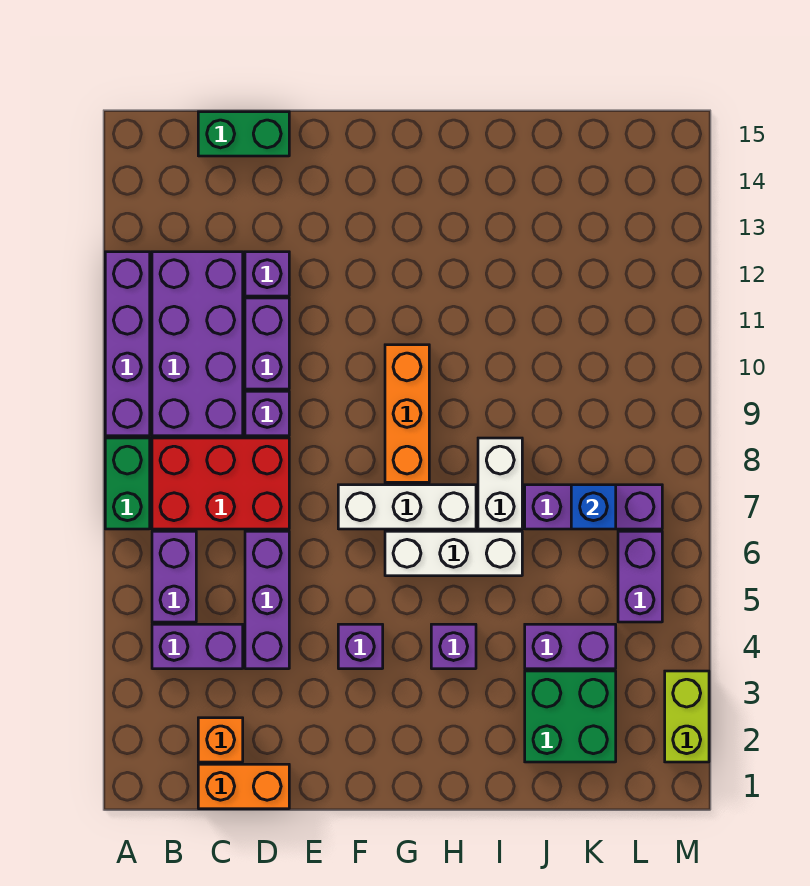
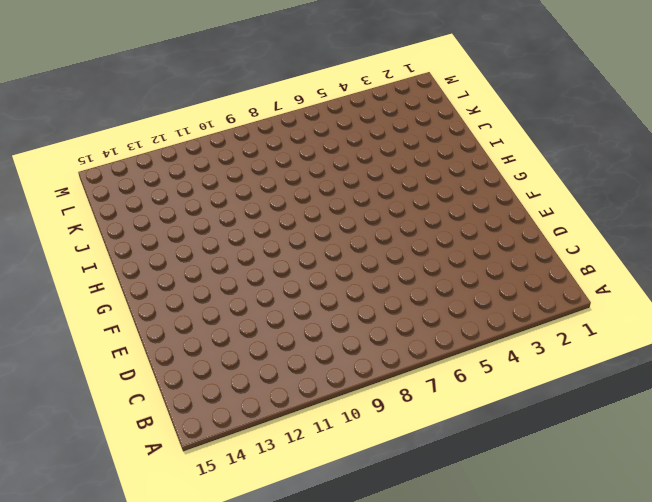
none -> green brick A7:A8 level 1
none -> purple brick A9:A12 level 1
none -> purple brick B4:C4 level 1

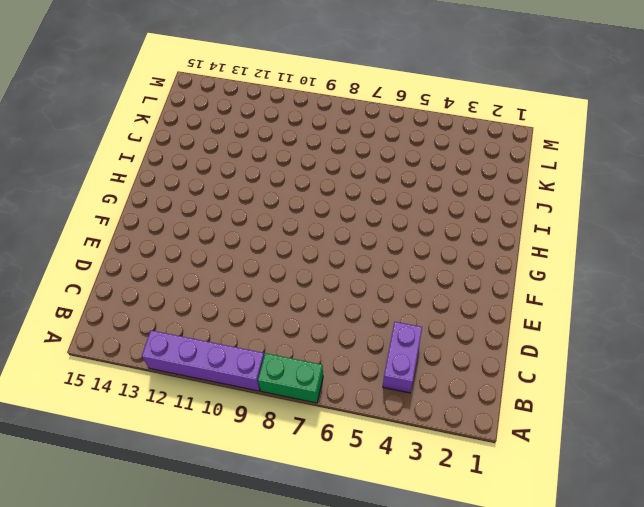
none -> purple brick B5:B6 level 1
none -> red brick B7:D8 level 1
none -> purple brick B9:C12 level 1

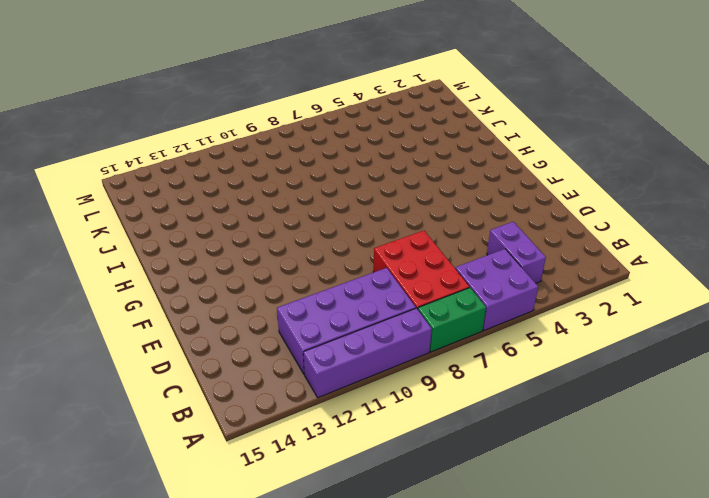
purple brick A5:B6 level 1 -> purple brick B5:B6 level 1
none -> orange brick C1:D1 level 1
none -> orange brick C2 level 1
none -> green brick C15:D15 level 1

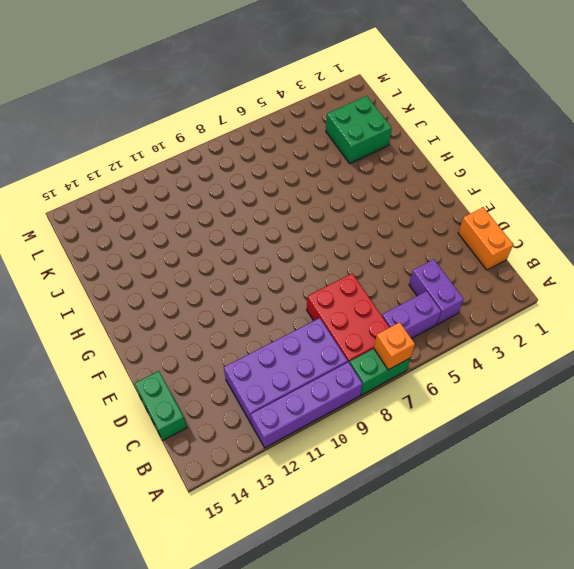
orange brick A7 level 2 -> orange brick C2 level 1
none -> purple brick D4:D6 level 1
none -> purple brick D9 level 1
none -> purple brick D10:D11 level 1

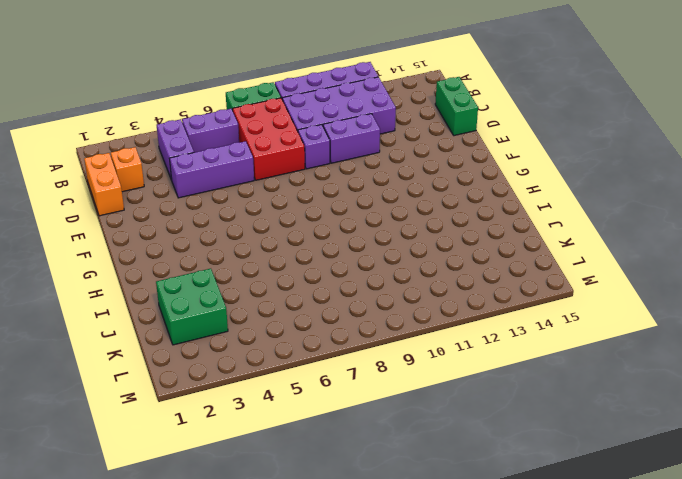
none -> purple brick D12 level 1
none -> purple brick F4 level 1
none -> white brick F7:H7 level 1

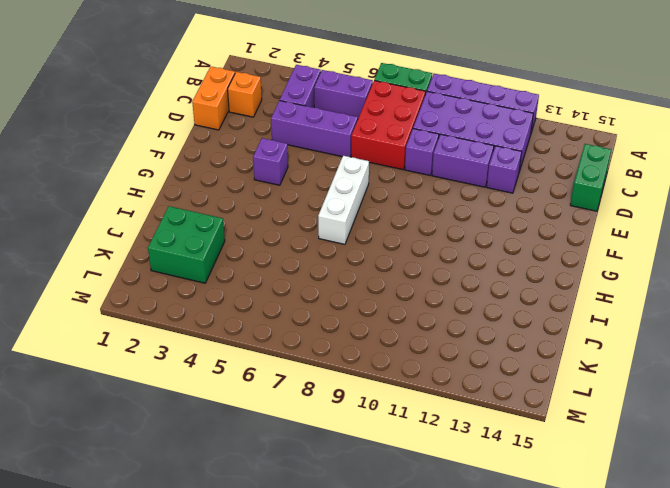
none -> white brick G6:I6 level 1
none -> orange brick G8:G10 level 1
none -> purple brick H4 level 1

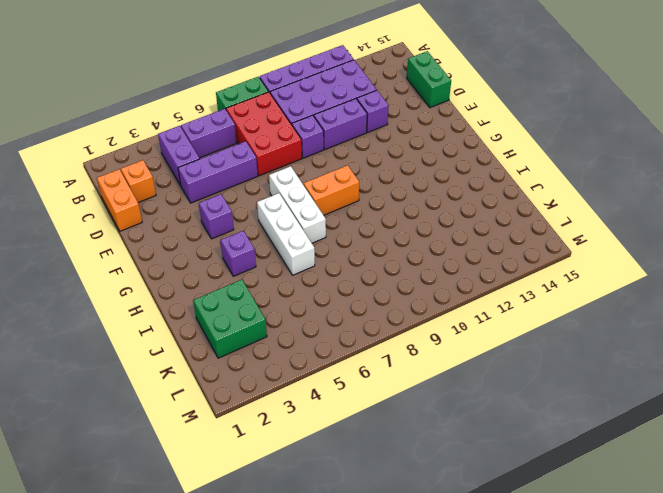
orange brick G8:G9 level 1 -> orange brick G8:G10 level 1
none -> white brick I7:I8 level 1
none -> purple brick J4:K4 level 1
none -> purple brick J7:L7 level 1

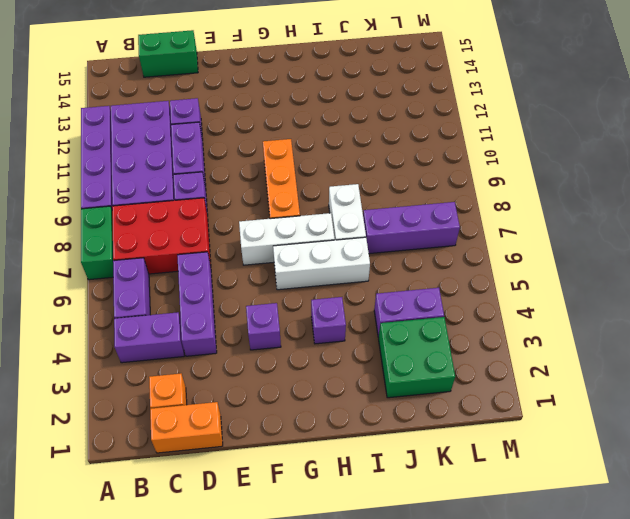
none -> purple brick L5:L6 level 1
none -> lime brick M2:M3 level 1
none -> blue brick K7 level 2

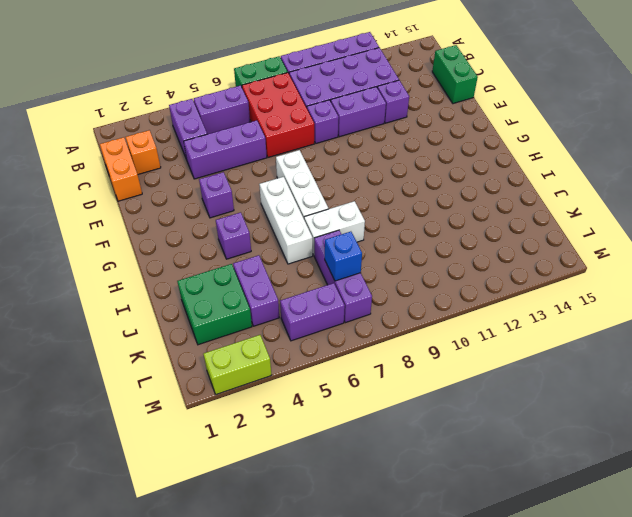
none -> orange brick G8:G10 level 1

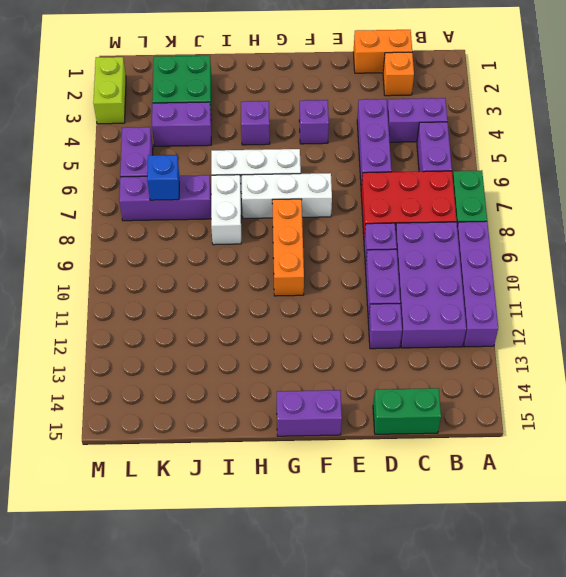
purple brick F15:G15 level 1 -> none

